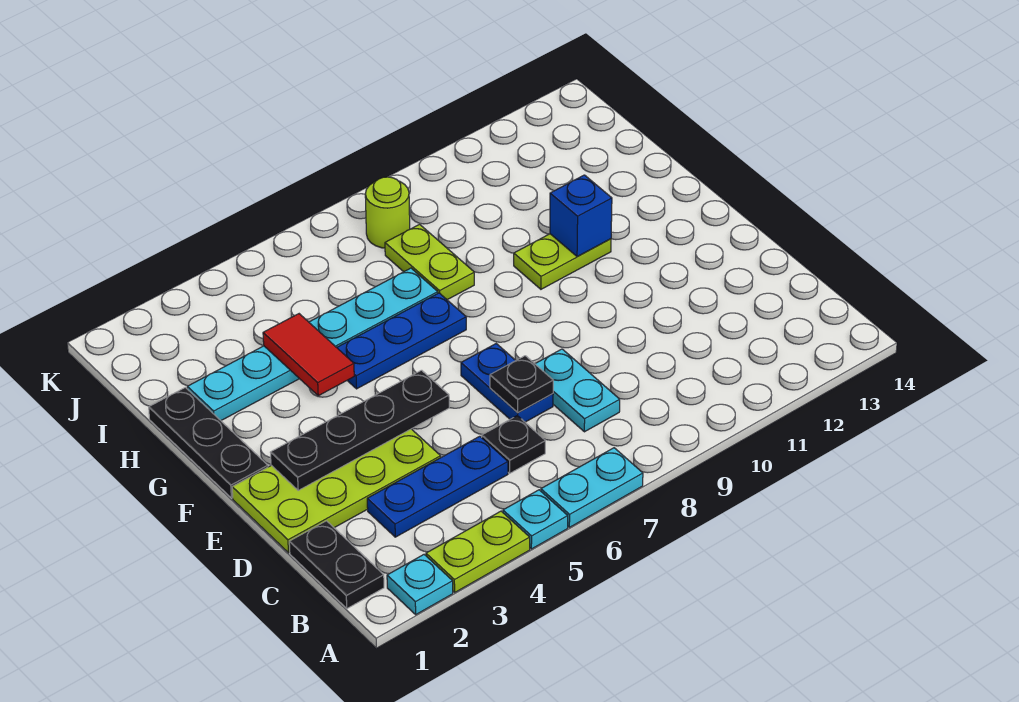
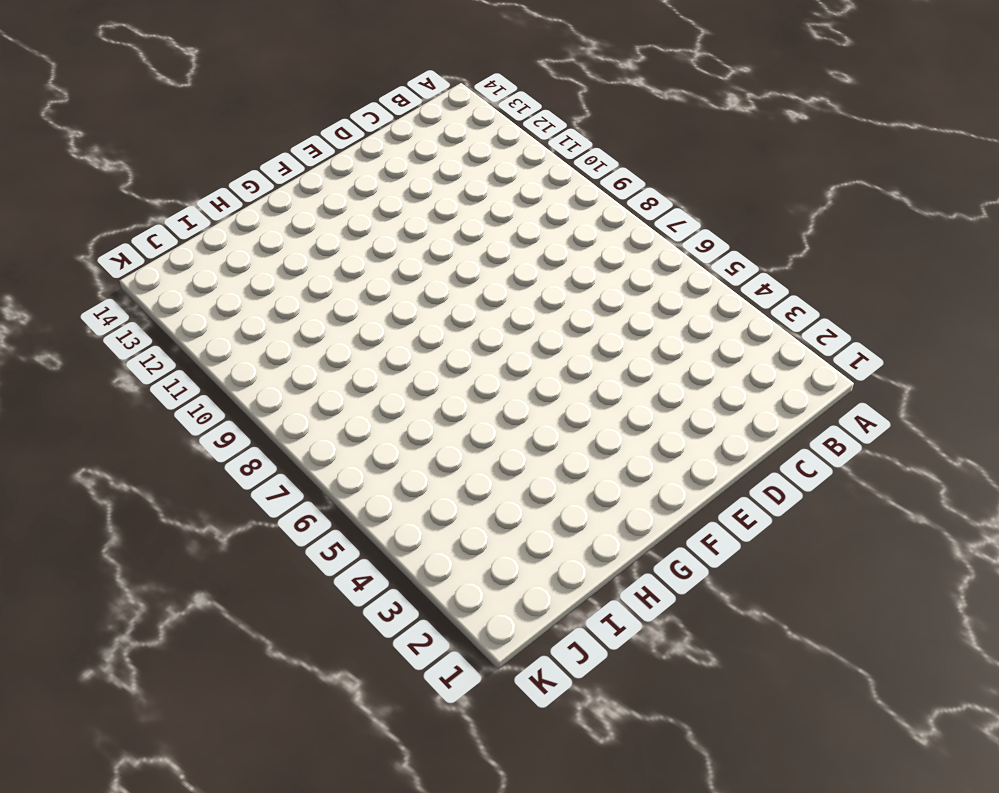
none -> cyan plate A2 level 1
none -> lime plate A3:A4 level 1
none -> cyan plate A5 level 1

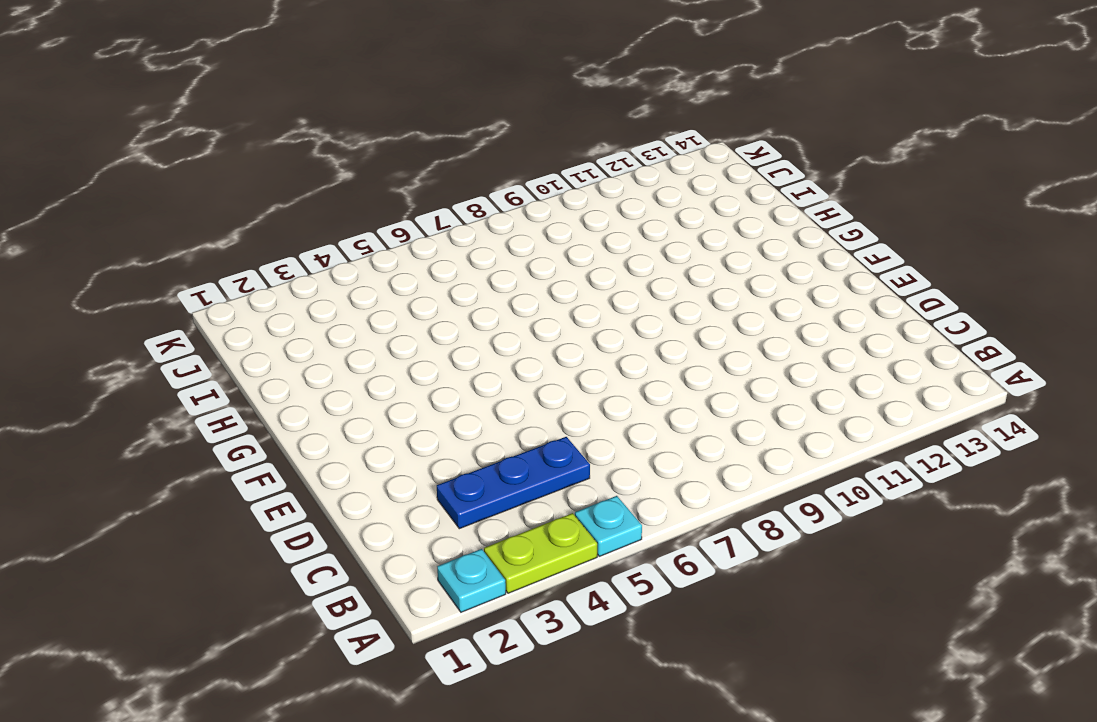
none -> cyan plate A6:A7 level 1
none -> black plate B1:C1 level 1
none -> black plate C6 level 1

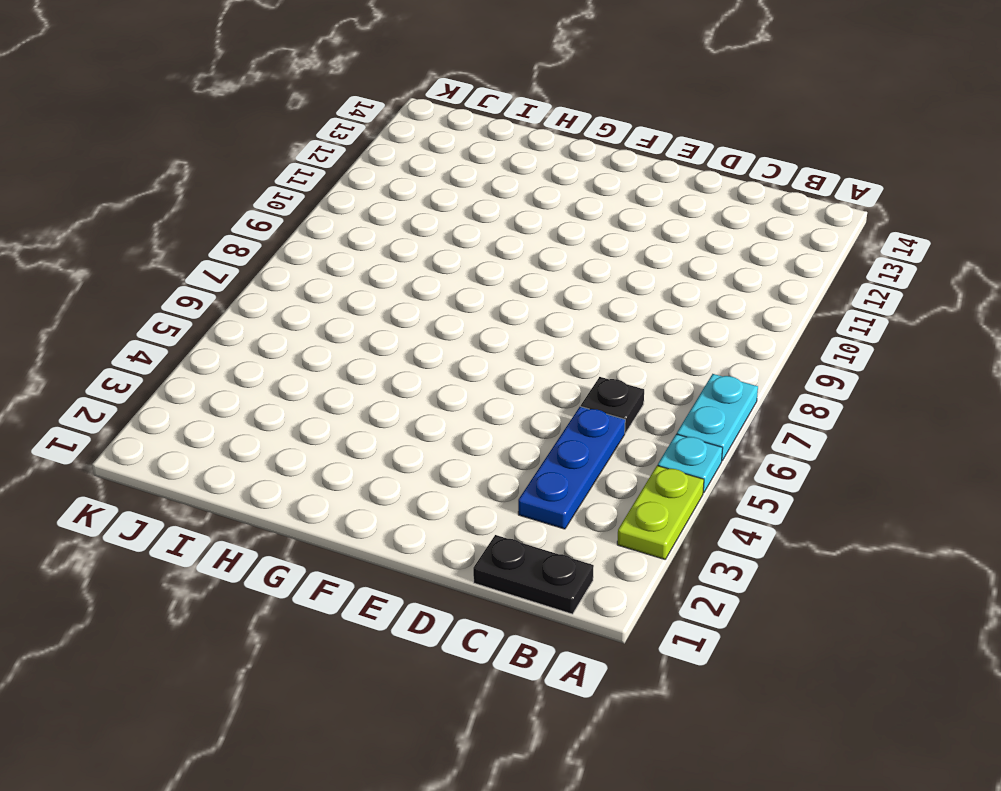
none -> cyan plate A2 level 1
none -> cyan plate C8:D8 level 1
none -> lime plate D1:E4 level 1

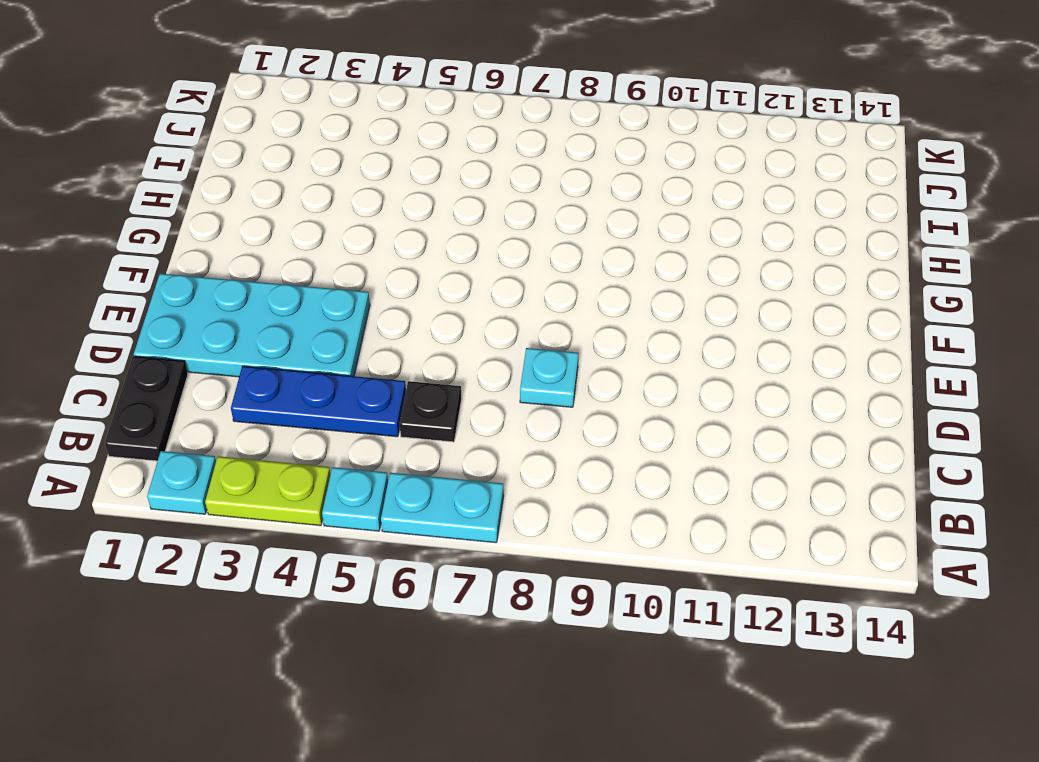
cyan plate D1:E4 level 1 -> lime plate D1:E4 level 1
cyan plate D8 level 1 -> cyan plate C8:D8 level 1
none -> blue plate D7:E7 level 1
none -> black plate F1:H1 level 1
none -> blue plate G5:G7 level 1

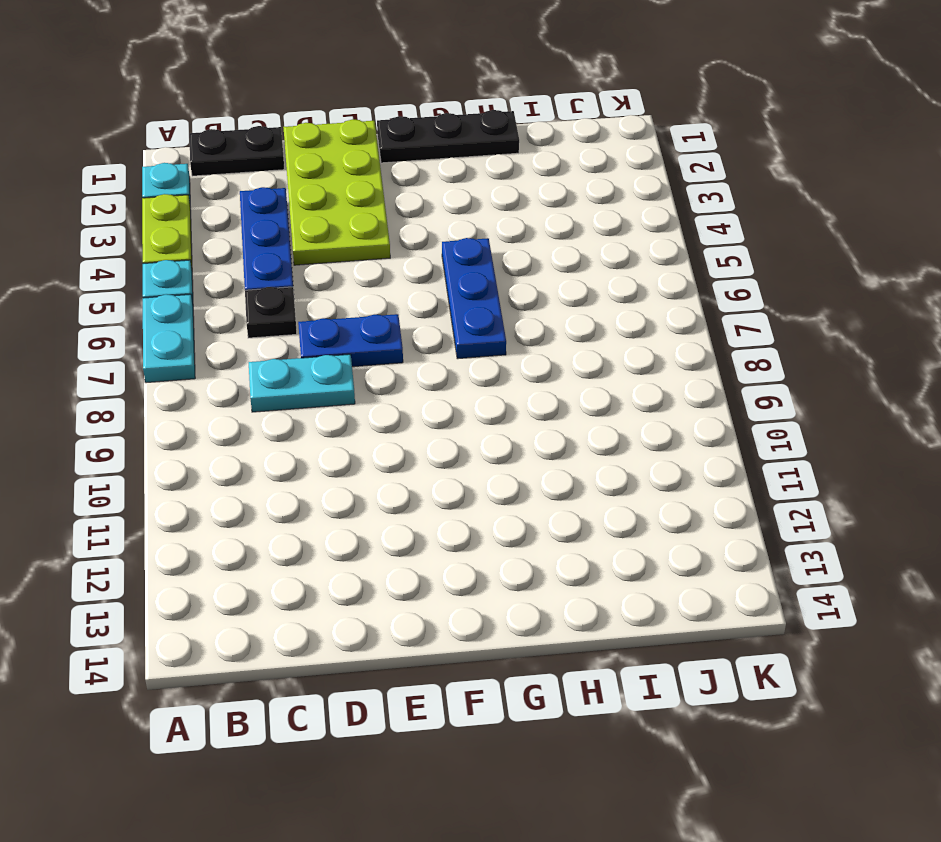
none -> lime plate G10:G11 level 1
none -> cyan plate H2:H7 level 1
none -> lime plate H8:I8 level 1

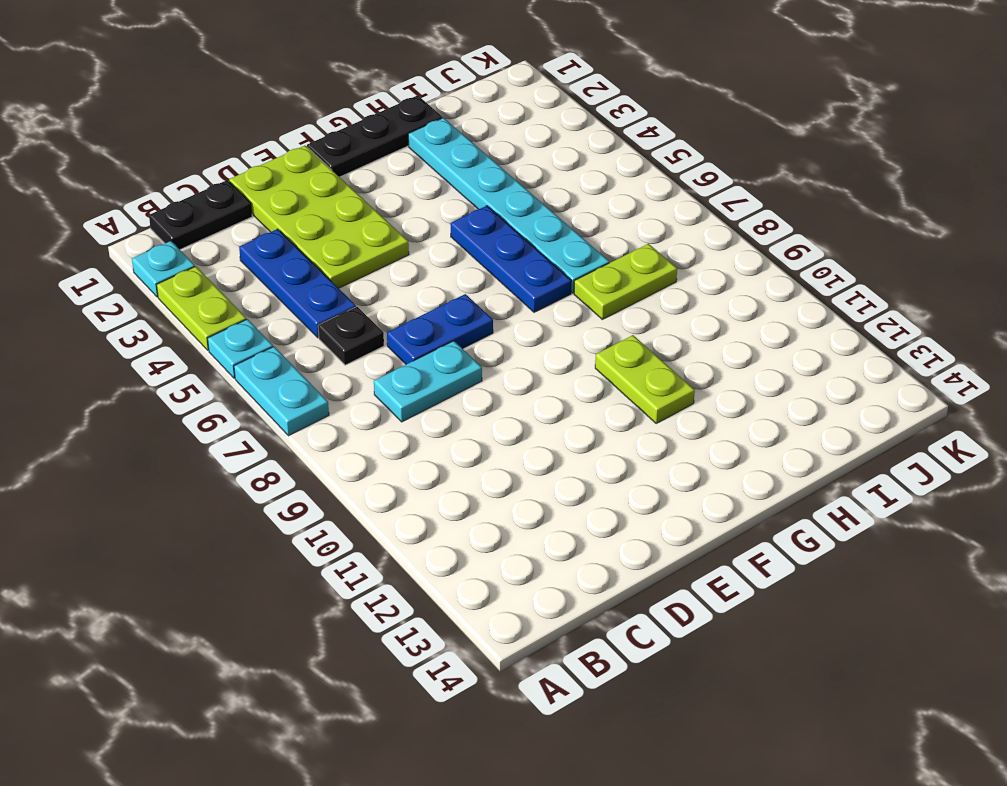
none -> lime round brick J8 level 1
none -> black plate D7 level 2
none -> black plate E2:E5 level 2

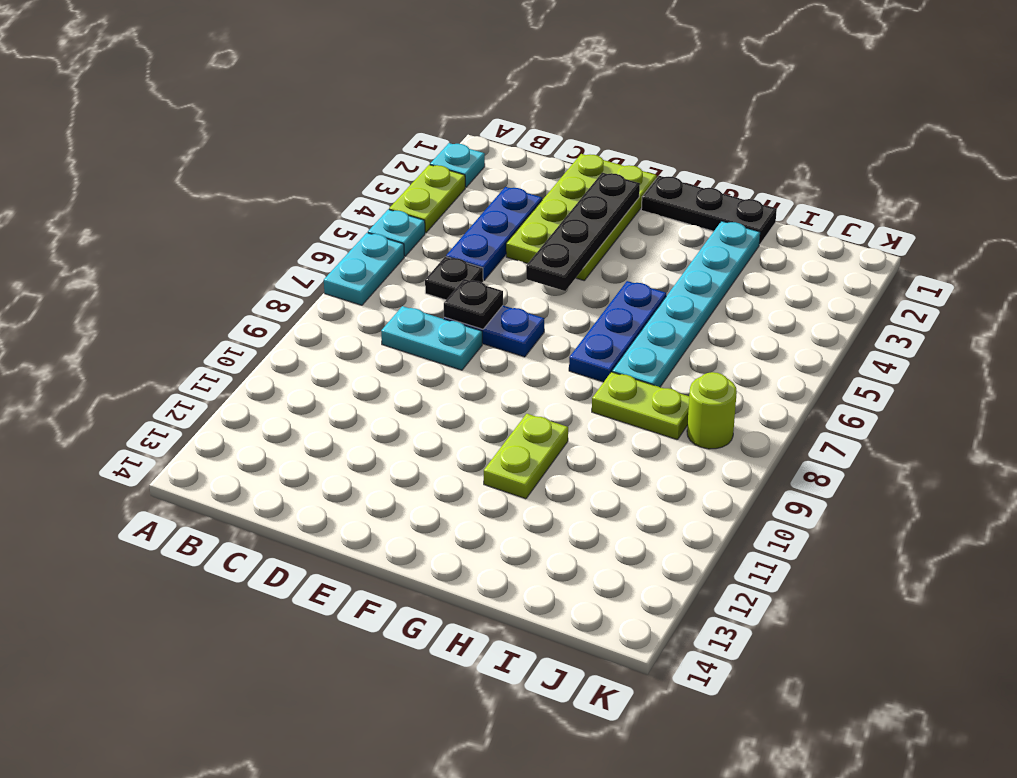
none -> black plate B1:C1 level 1
none -> red tile G4:H4 level 2
none -> blue brick G11 level 2

